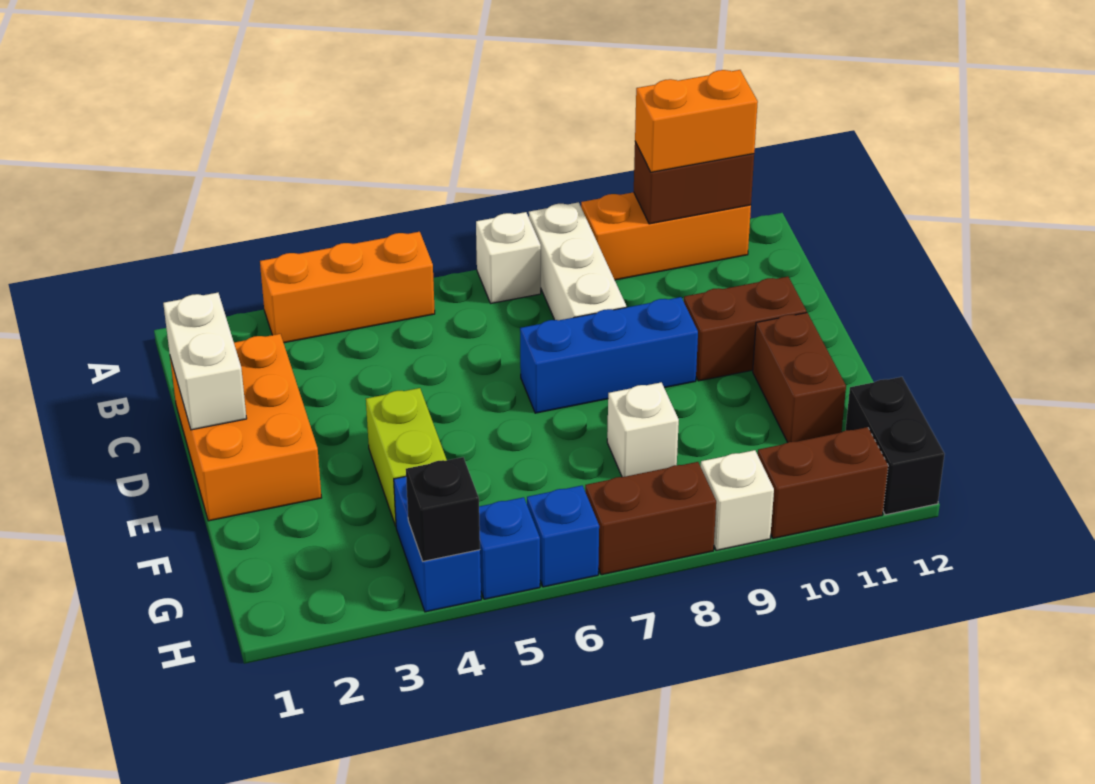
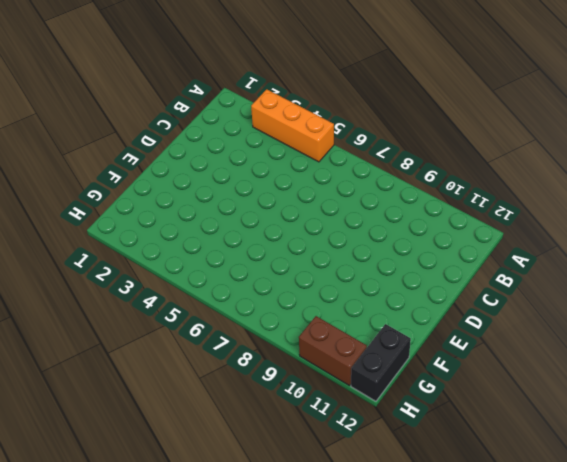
none -> white brick A7 level 1
none -> white brick A8:C8 level 1
none -> orange brick A9:A11 level 1

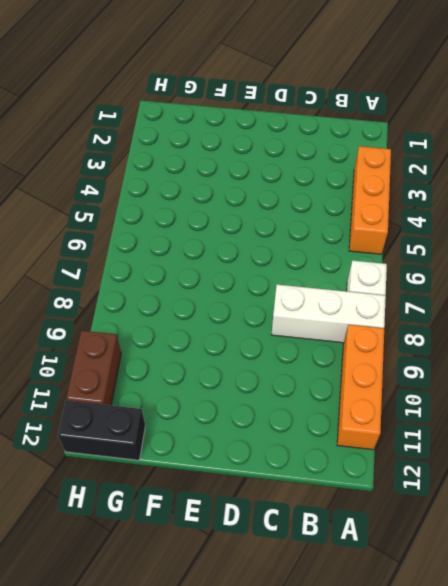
none -> orange brick C1:E2 level 1
none -> blue brick D7:D9 level 1
none -> brown brick D10:D11 level 1

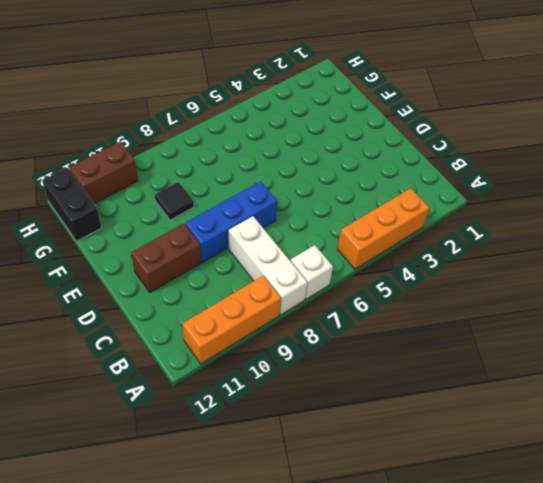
black tile F9 level 1 -> none
none -> orange brick C1:E2 level 1
none -> lime brick E4:F4 level 1
none -> brown brick E11:F11 level 1

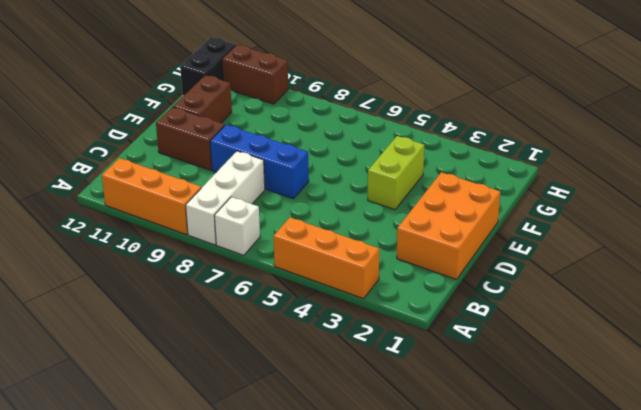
none -> white brick F8 level 1
none -> blue brick G4:H4 level 1
none -> blue brick H5 level 1

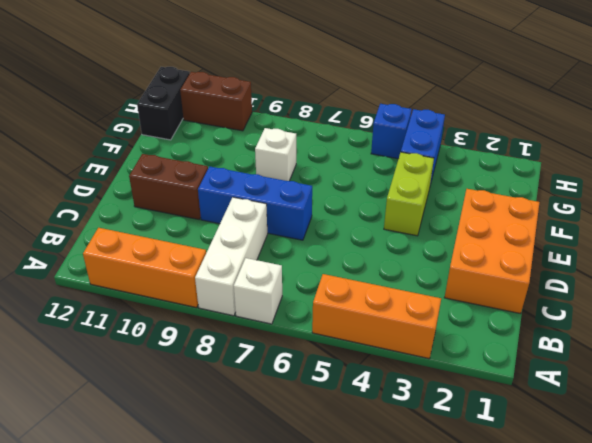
none -> brown brick E11:F11 level 1
none -> blue brick H6 level 1
none -> brown brick H7:H8 level 1

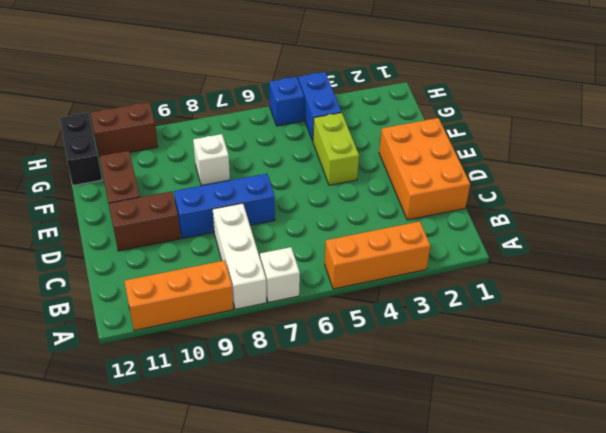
none -> blue brick H6 level 1
none -> brown brick H7:H8 level 1
none -> white brick H9 level 1

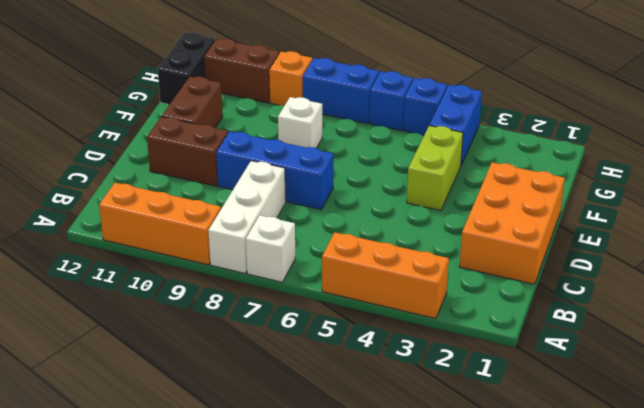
blue brick H7:H8 level 1 -> brown brick H7:H8 level 1
orange brick H9 level 1 -> white brick H9 level 1
none -> brown brick A10:A11 level 2
none -> white brick C1:D1 level 2
none -> black brick H4 level 2

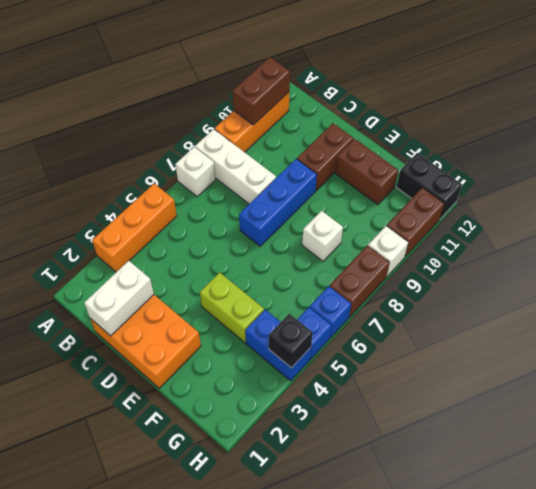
white brick C1:C2 level 2 -> white brick C1:D1 level 2
none -> orange brick A10:A11 level 3

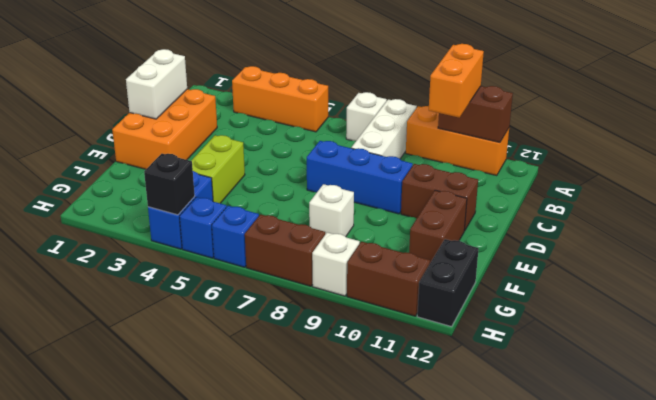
orange brick A10:B10 level 3 -> orange brick A10:A11 level 3

